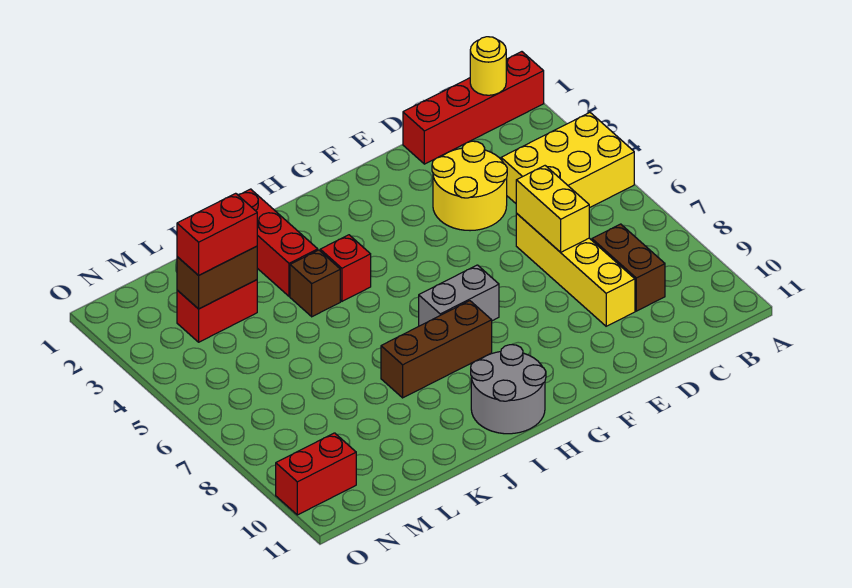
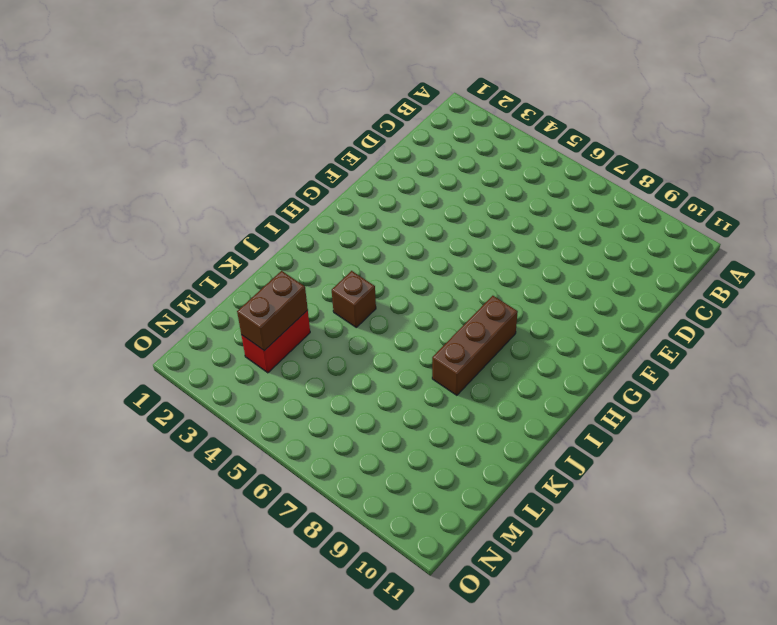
none -> red brick A1:D1 level 1
none -> yellow brick A4:C5 level 1
none -> brown brick C8:C9 level 1

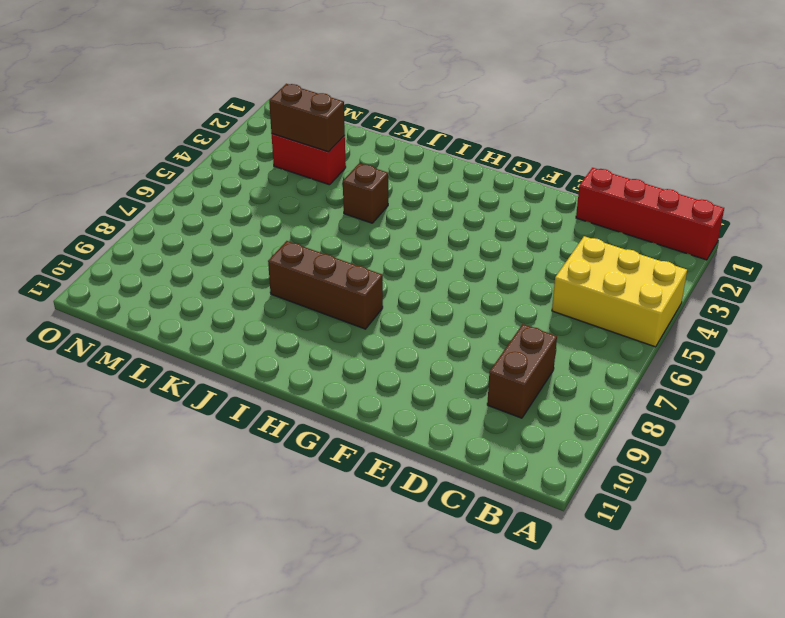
none -> yellow round brick D3:E4 level 1
none -> yellow brick D6:D9 level 1
none -> grey brick G7:H7 level 1

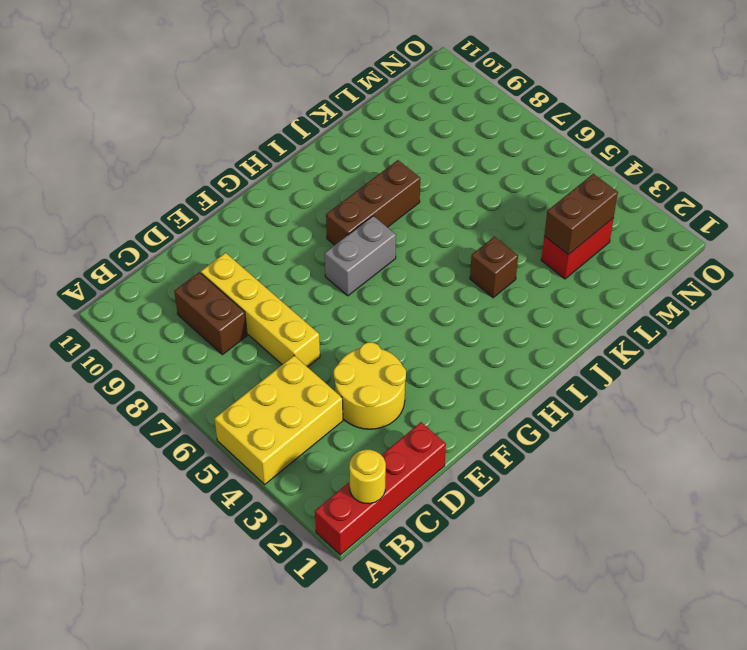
none -> grey round brick H10:I11 level 1
none -> red brick I4 level 1
none -> red brick J1:J3 level 1

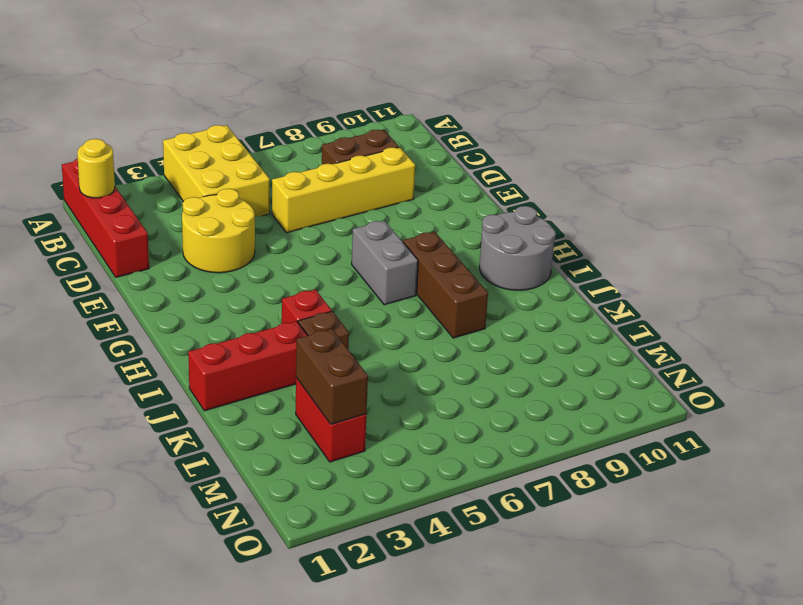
none -> red brick N10:O10 level 1
none -> yellow brick D6:D7 level 2
none -> red brick L3:M3 level 3

